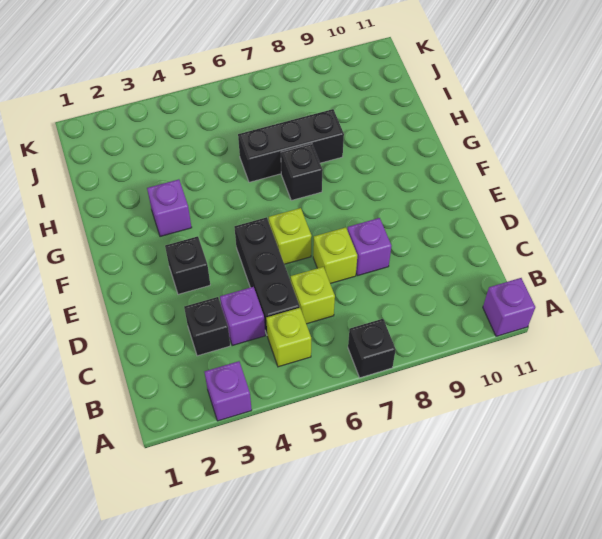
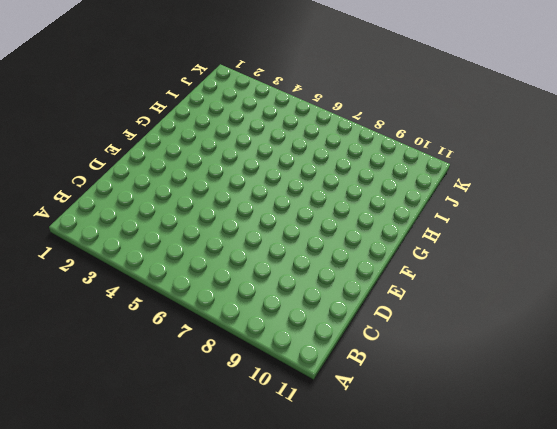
none -> purple brick A3 level 1
none -> black brick A7 level 1
none -> purple brick A11 level 1

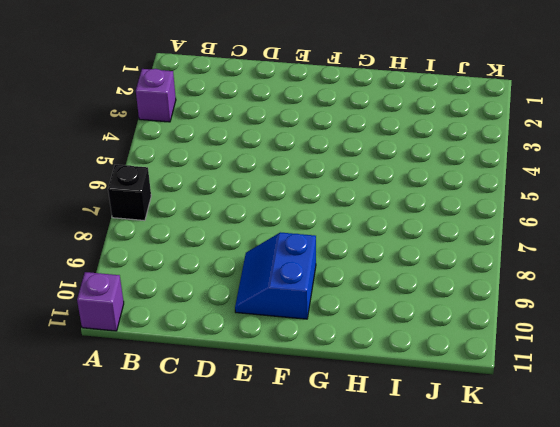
blue slope E9:F10 level 1 top F -> none
none -> lime brick B5 level 1
none -> black brick C3 level 1
none -> purple brick C4 level 1

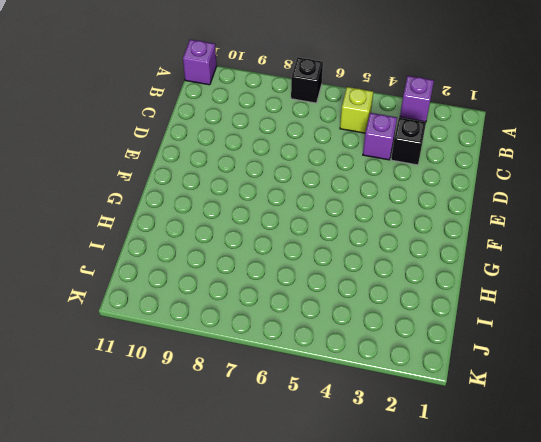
none -> black brick C5:E5 level 1
none -> lime brick C6 level 1
none -> lime brick D7 level 1

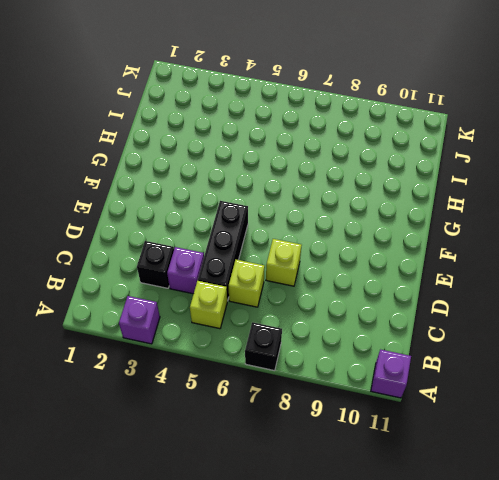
none -> purple brick D8 level 1
none -> black brick E3 level 1
none -> lime brick E6 level 1

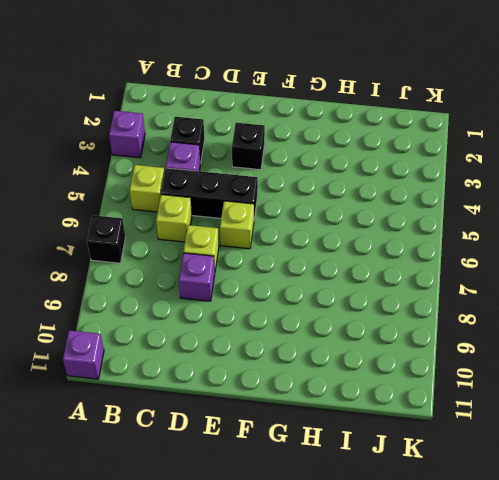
none -> purple brick G3 level 1
none -> black brick G7 level 1
none -> black brick H6:H8 level 1

